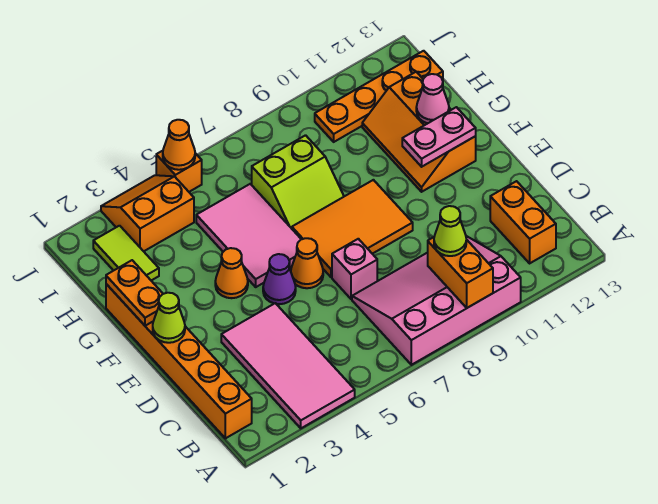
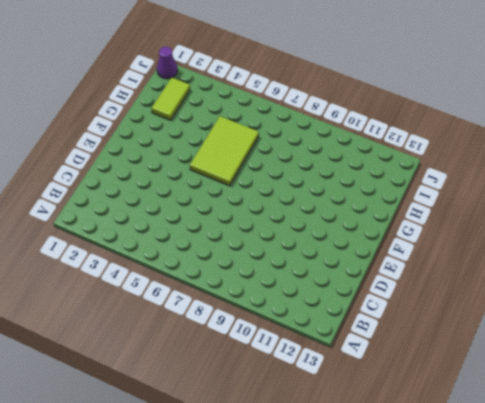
lime tile F5:H6 level 1 -> pink tile F5:H6 level 1
purple cone J1 level 1 -> purple cone E5 level 1
none -> pink tile A3:D4 level 1
none -> pink slope A7:C10 level 1 top A
none -> orange brick B1:G1 level 1

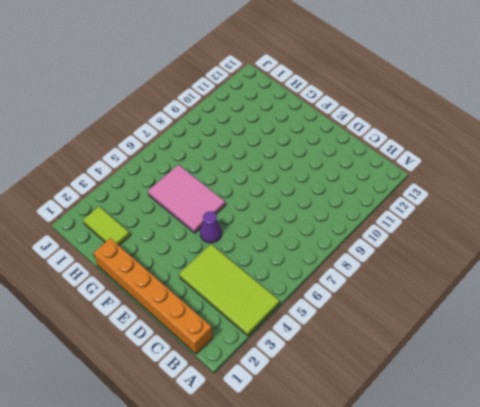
lime tile A3:D4 level 1 -> pink tile A3:D4 level 1
none -> pink slope A7:C10 level 1 top A
none -> orange brick B12:C12 level 1
none -> pink brick D7 level 1

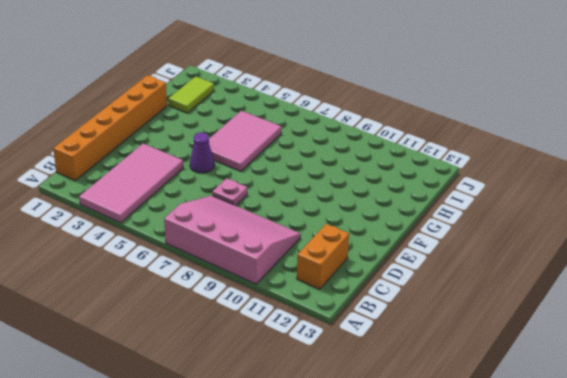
pink plate D7 level 1 -> pink brick D7 level 1
none -> orange cone E6 level 1
none -> orange tile E7:F9 level 1
none -> orange cone F4 level 1

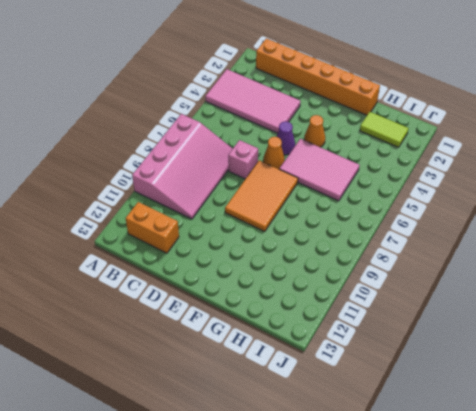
none -> orange slope F11:H12 level 1 top 12
none -> lime slope G7:H8 level 1 top H
none -> orange slope I3:J4 level 1 top I

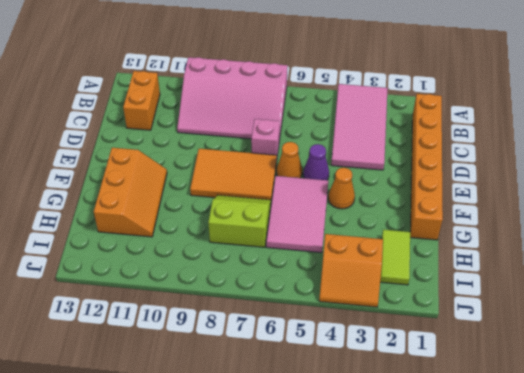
none -> orange plate I10:I13 level 1
none -> orange brick J5 level 1
none -> orange brick A9:B9 level 2

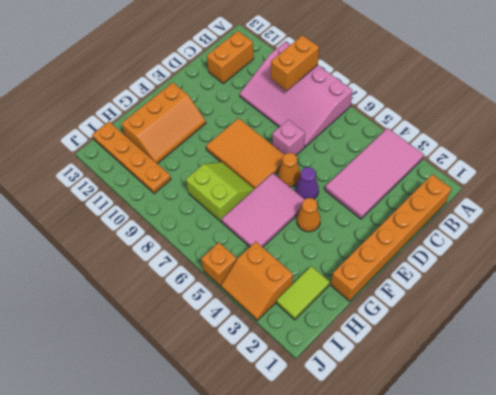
none -> lime cone E1 level 2
none -> orange plate F1:G1 level 2
none -> pink plate F11:F12 level 2

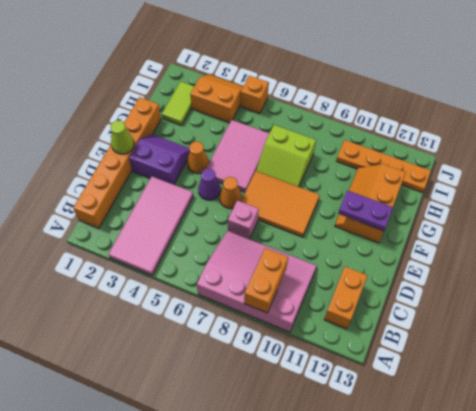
purple slope E2:F3 level 1 top E -> none
purple plate F11:F12 level 2 -> pink plate F11:F12 level 2
none -> orange plate F1:G1 level 2
none -> pink cone G12 level 2
none -> orange cone J5 level 2

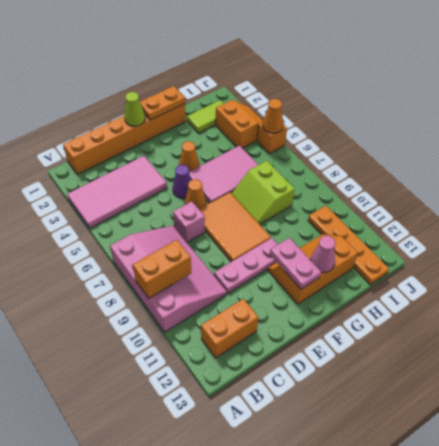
pink plate D10:F10 level 1 -> none
none -> lime cone B9 level 3

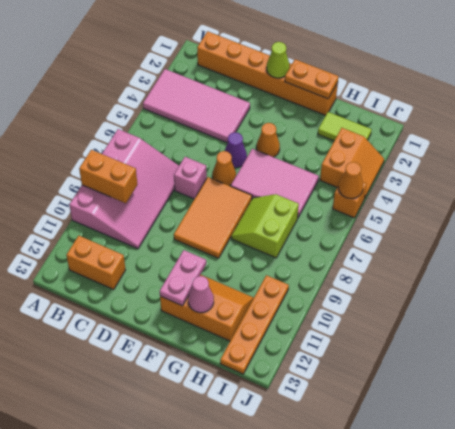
none -> lime cone B9 level 3

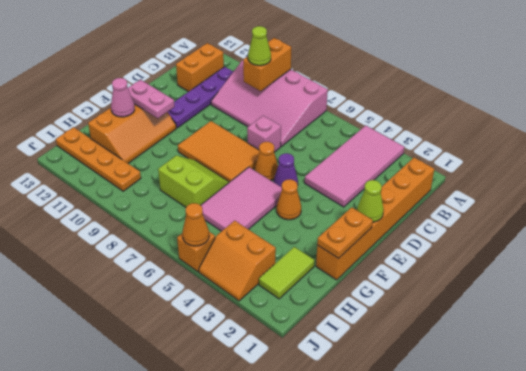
purple plate B11:E11 level 1 -> none

